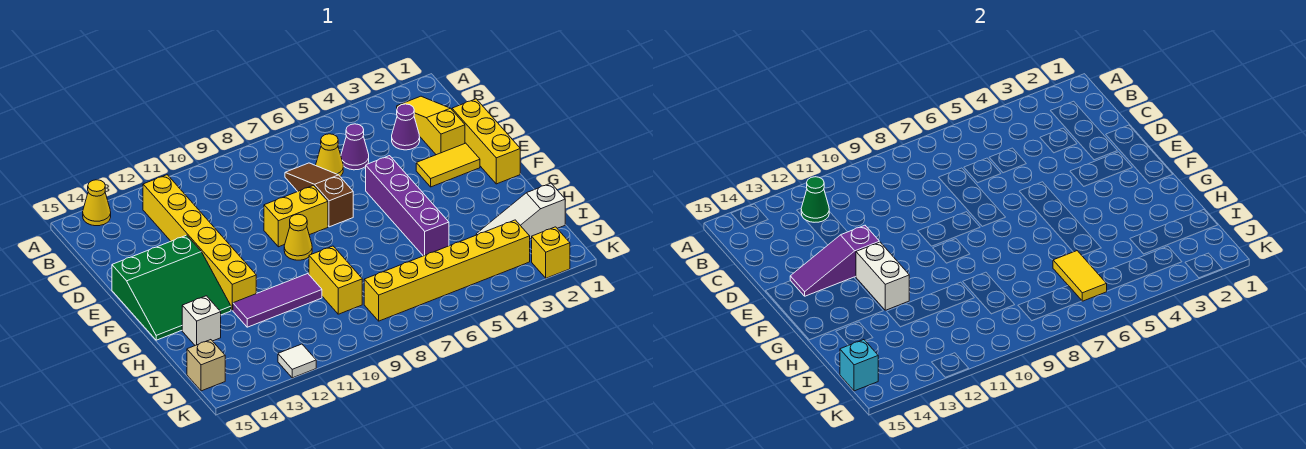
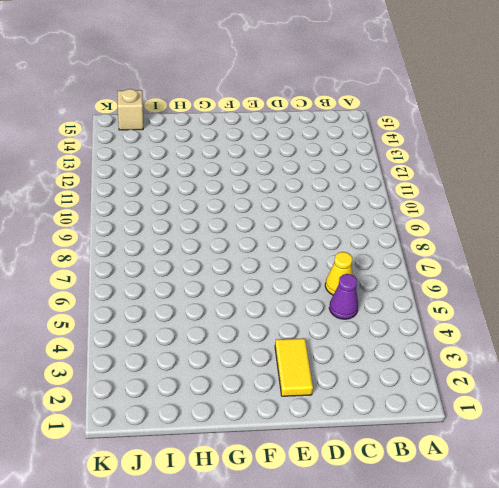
none -> yellow cone A14 level 1
none -> yellow slope B2:D2 level 1 top D
none -> yellow brick B12:G12 level 1

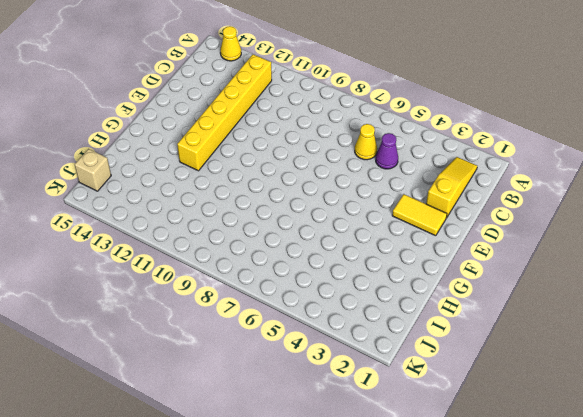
none -> purple cone C3 level 1
none -> brown slope C7:E7 level 1 top E
none -> yellow brick D1:F1 level 1

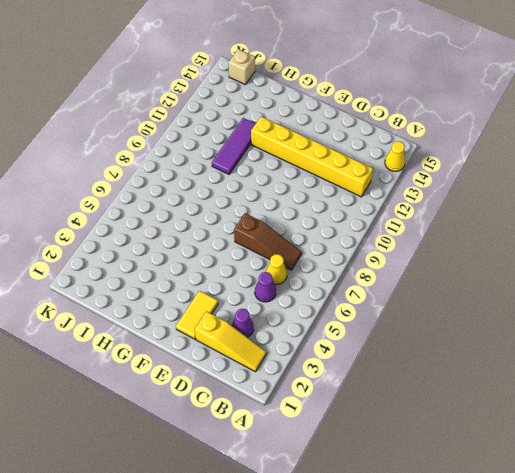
none -> yellow brick D1:F1 level 1
none -> purple brick E5:H5 level 1
none -> yellow brick E8:E9 level 1

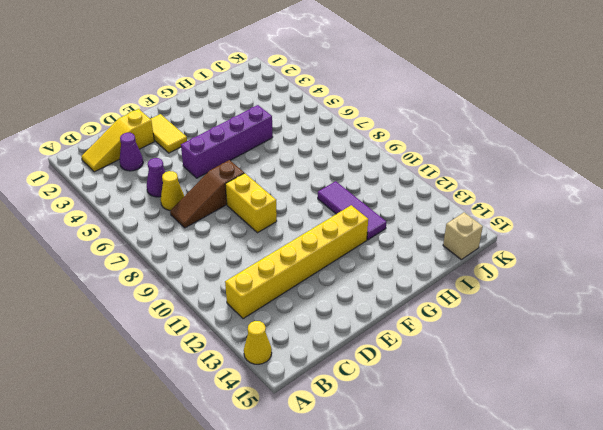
none -> yellow brick D1:F1 level 1
none -> green slope E13:G15 level 1 top E
none -> yellow cone F9 level 1

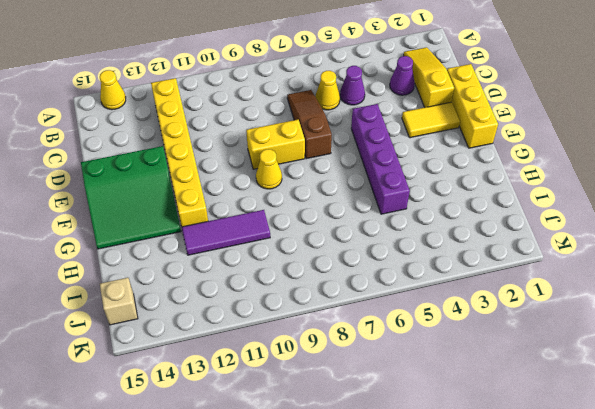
none -> yellow brick H9:I9 level 1
none -> white brick H14 level 1
none -> white slope I1:I3 level 1 top 1

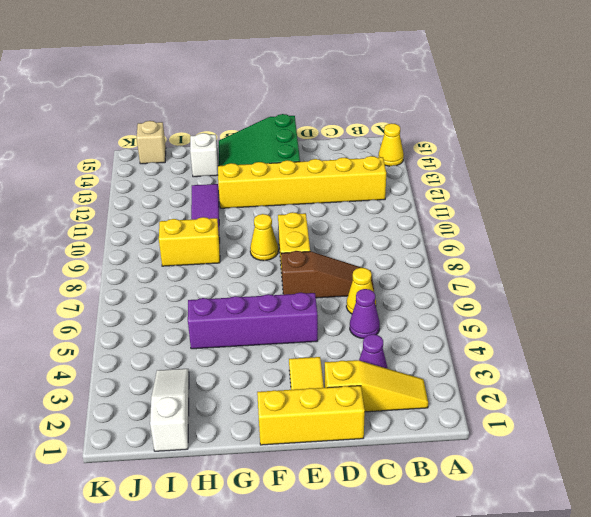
none -> yellow brick J3:J8 level 1
none -> yellow brick K2 level 1
none -> white tile K12 level 1

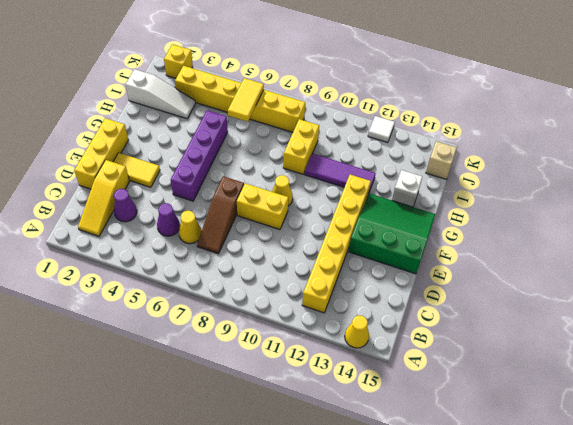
none -> green cone B12 level 2
none -> purple slope E12:E14 level 2 top 12
none -> white brick F12:G12 level 2

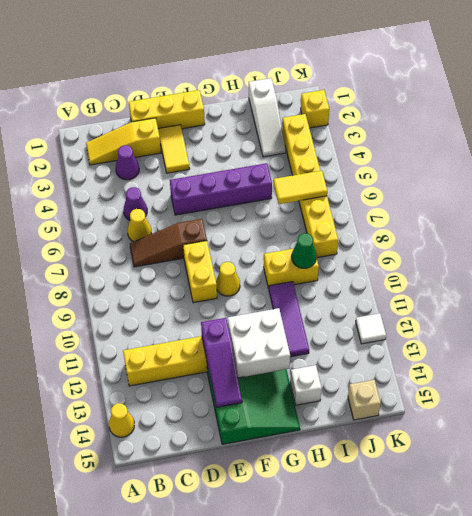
white brick F12:G13 level 2 -> white brick F12:G12 level 2
green cone I9 level 2 -> green cone B12 level 2
none -> cyan brick J15 level 2

